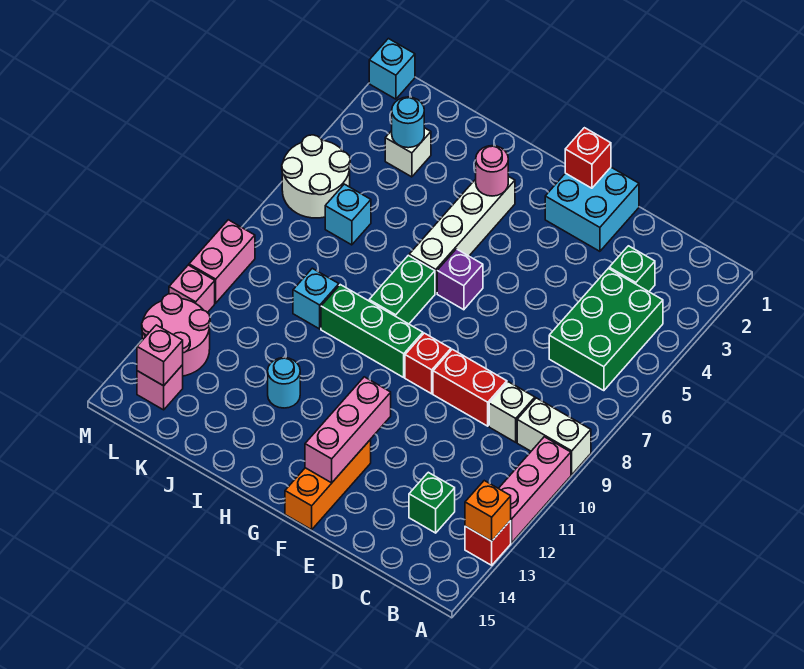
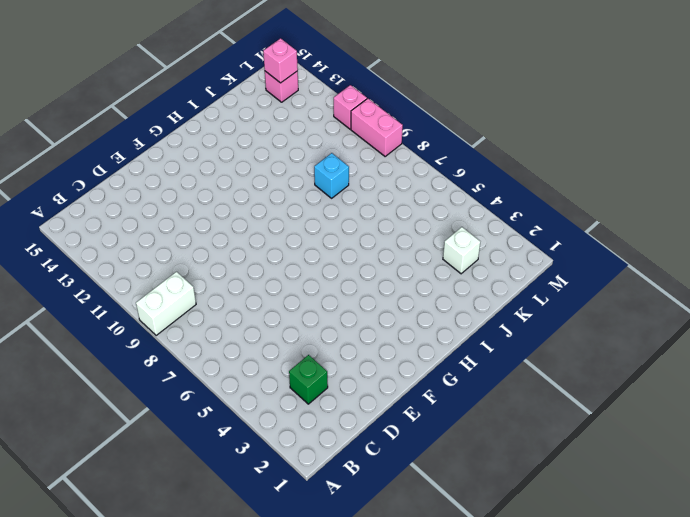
none -> pink brick A10:A12 level 1
none -> red brick A13 level 1
none -> green brick B4:C6 level 1
none -> white brick C9 level 1

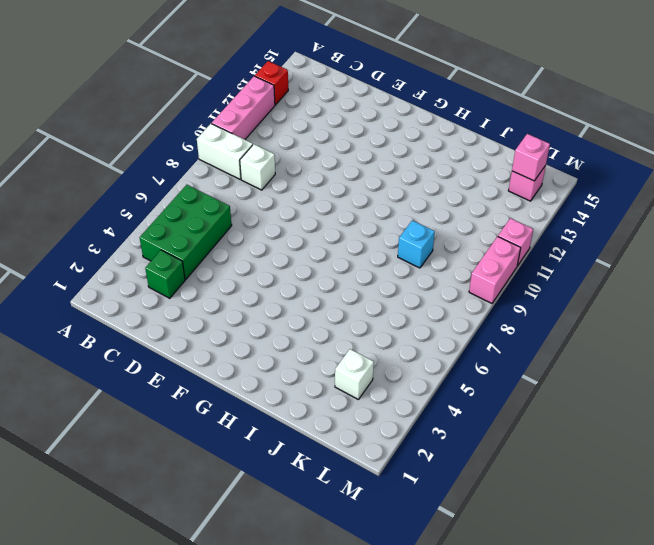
none -> green brick C13 level 1
none -> red brick D9:E9 level 1
none -> cyan brick E1:F2 level 1
none -> red brick F9 level 1

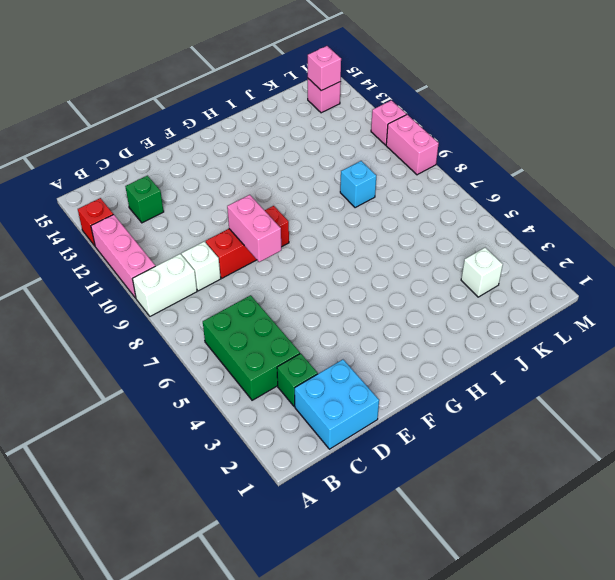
cyan brick C1:D2 level 1 -> cyan brick E1:F2 level 1
pink brick E8:E9 level 2 -> none
none -> orange brick F13:F15 level 1
none -> purple brick G6 level 1
none -> green brick G9:I9 level 1
none -> white brick H3:H6 level 1

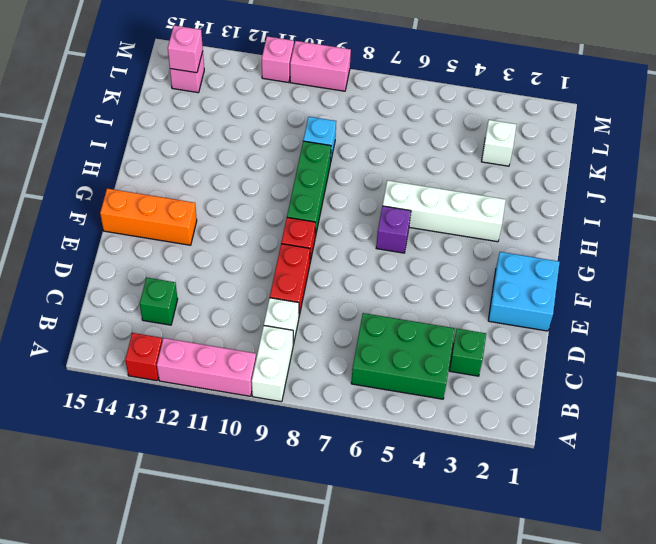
none -> green brick H7:H8 level 1
none -> cyan round brick I12 level 1
none -> cyan brick K6 level 1
none -> white round brick L5:M6 level 1

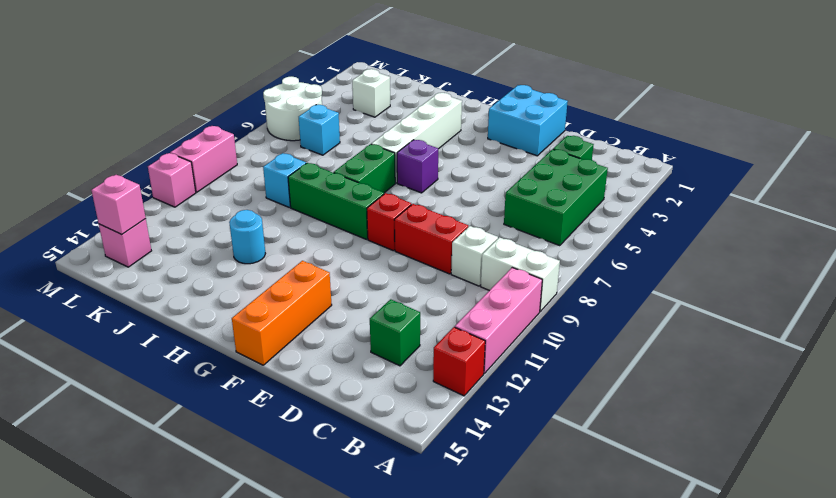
none -> pink round brick L12:M13 level 1
none -> cyan brick M1 level 1
none -> orange brick A13 level 2
none -> red brick F1 level 2

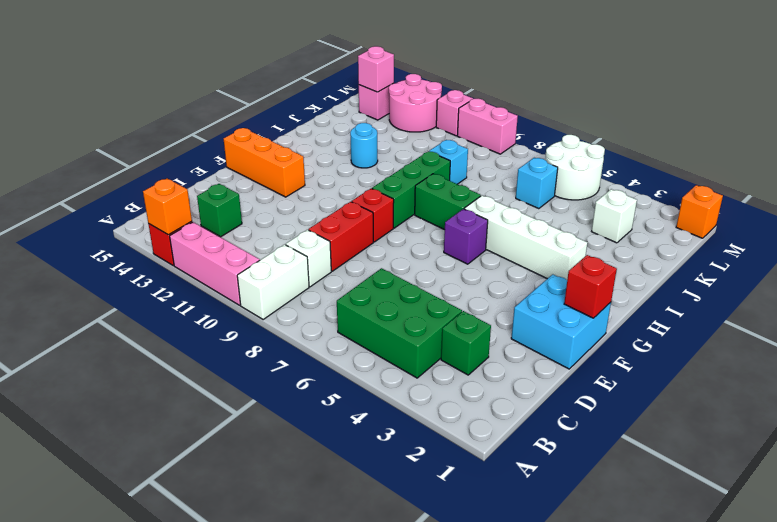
orange brick M1 level 1 -> cyan brick M1 level 1
none -> pink brick F12:F14 level 2
none -> pink round brick H3 level 2
none -> cyan round brick K3 level 2

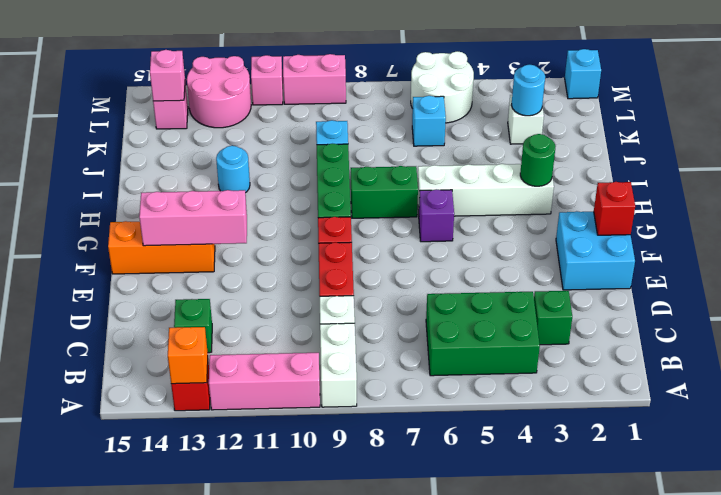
green round brick H3 level 2 -> pink round brick H3 level 2

